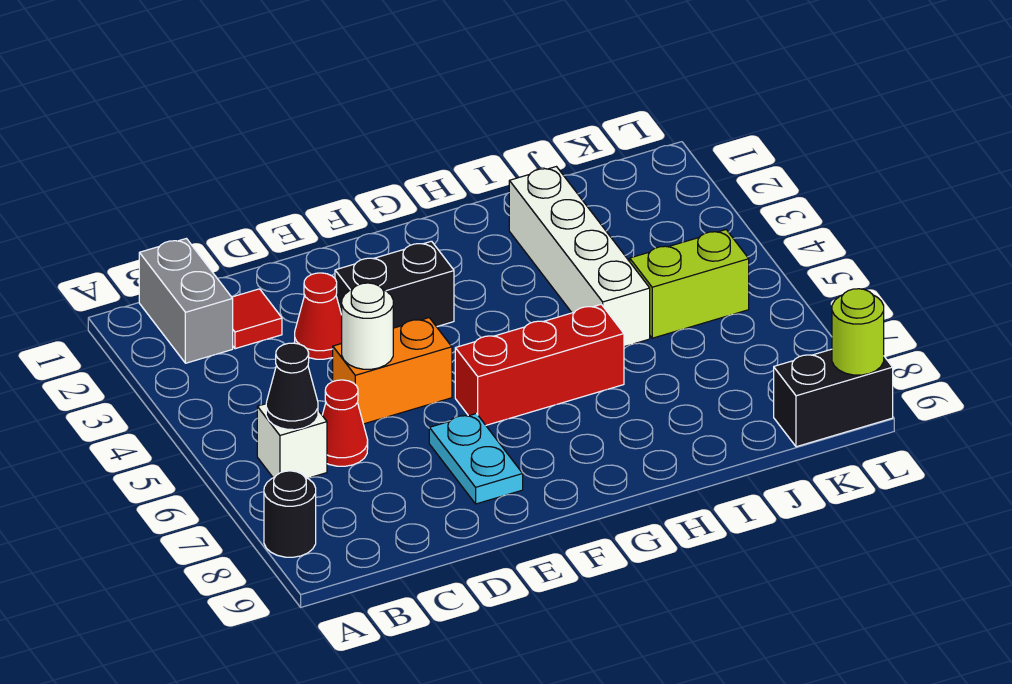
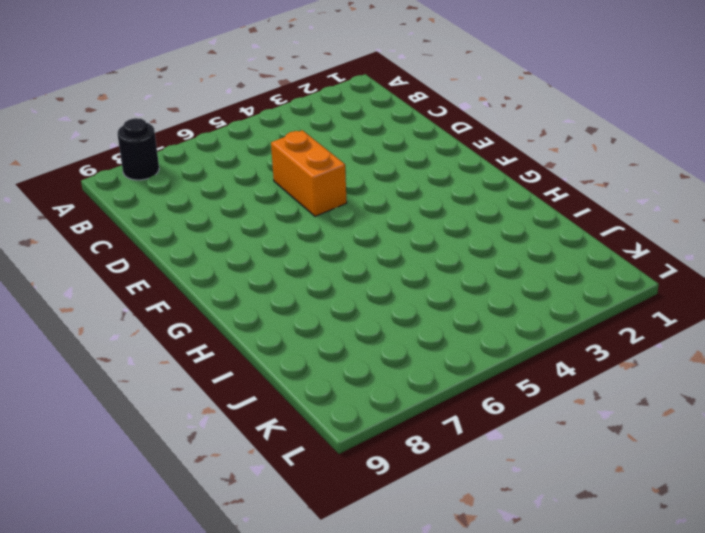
none -> grey brick B1:B2 level 1
none -> white brick B6 level 1
none -> red tile C2 level 1

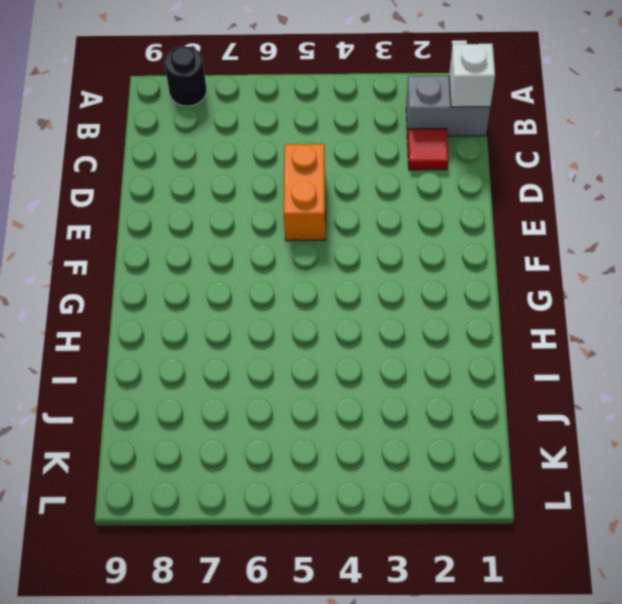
white brick B1 level 2 -> white brick B6 level 1
none -> red cone C6 level 1
none -> red cone D3 level 1
none -> black brick E3:F3 level 1

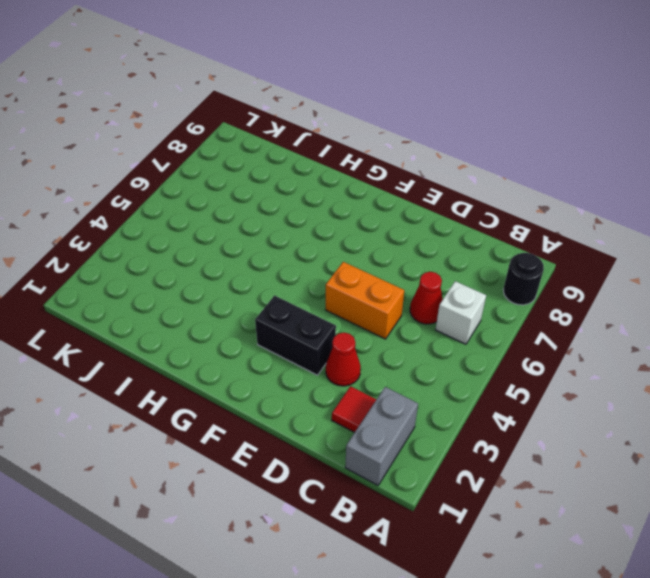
none -> cyan plate E7:E8 level 1
none -> red brick F6:H6 level 1
none -> white brick I2:I5 level 1

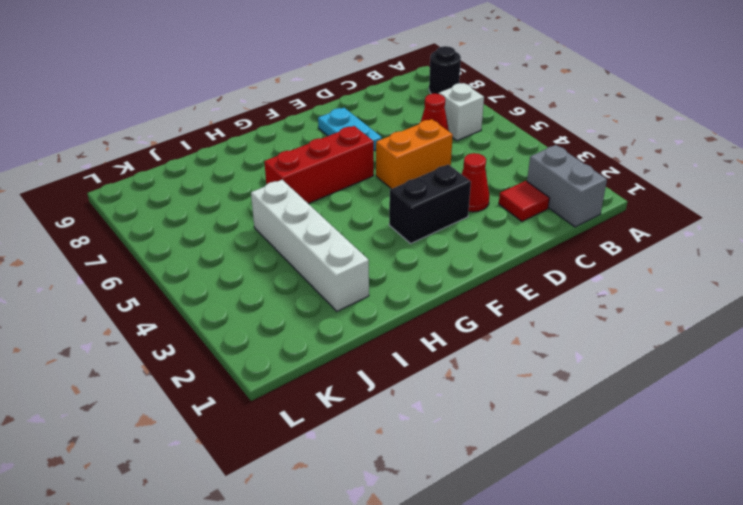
none -> lime brick J5:K5 level 1
none -> black brick K9:L9 level 1
none -> black cone B6 level 2

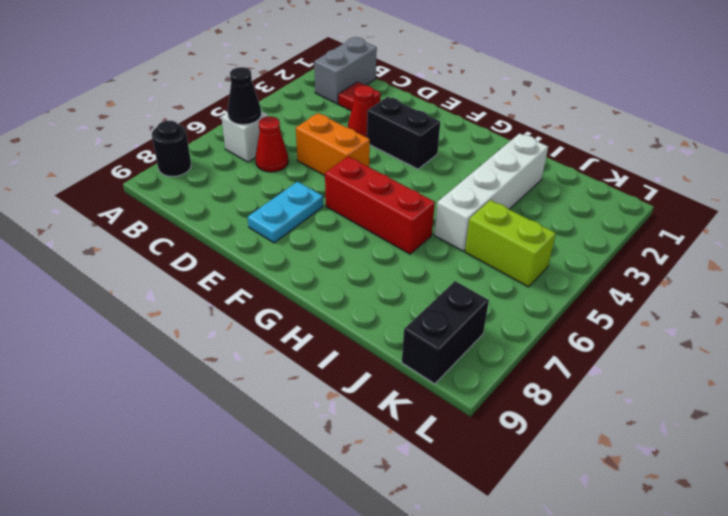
black brick K8:K9 level 1 -> black brick K9:L9 level 1
none -> white round brick D5 level 2
none -> lime round brick L9 level 2

